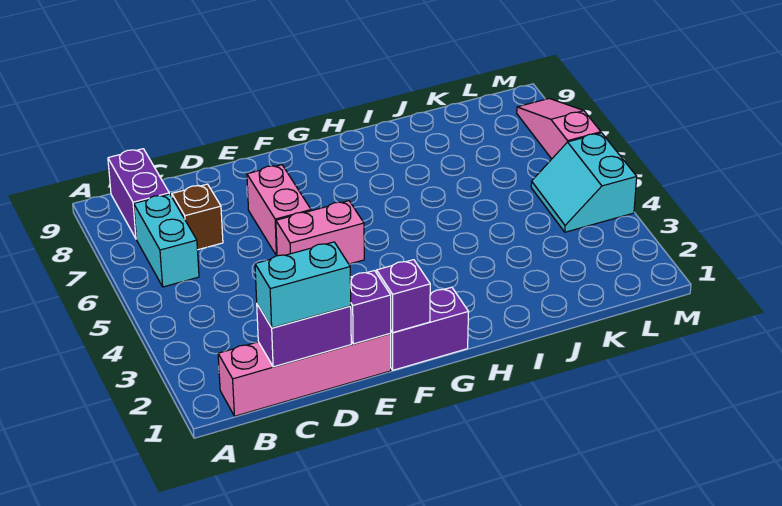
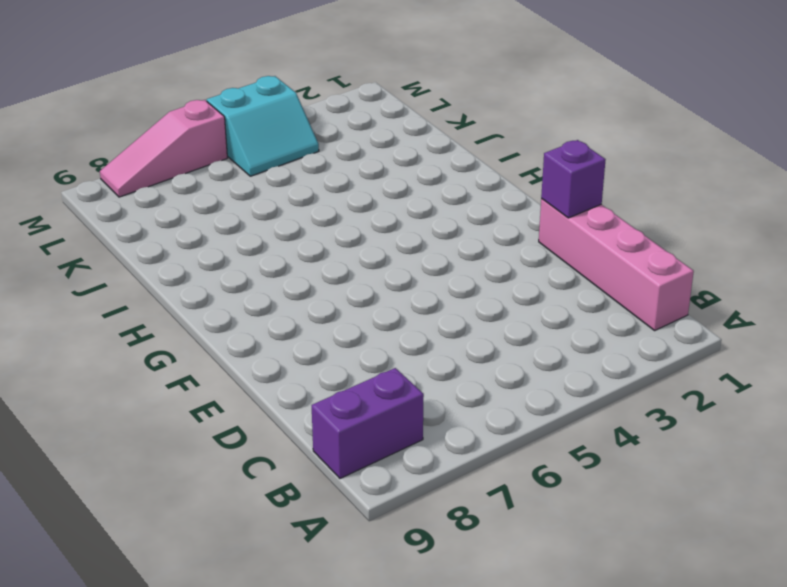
none -> cyan brick B6:B7 level 1
none -> brown brick C7 level 1
none -> pink brick E5:F5 level 1

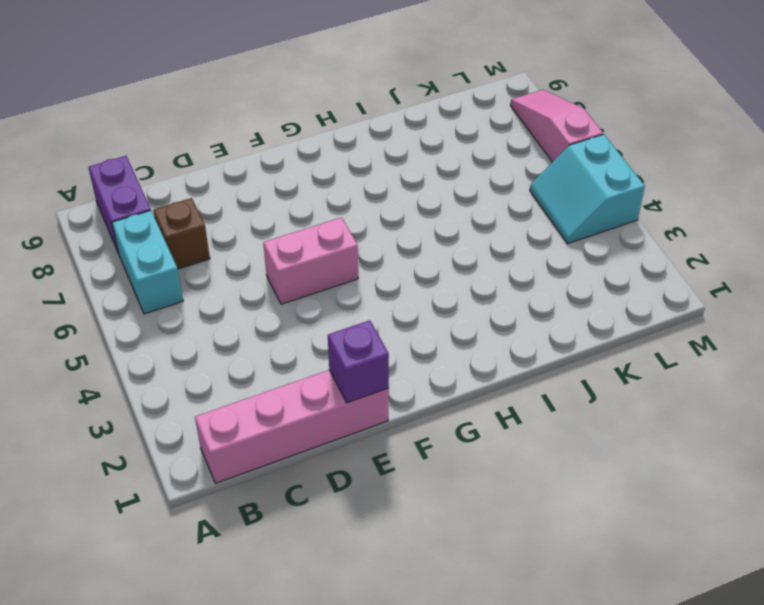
none -> pink brick E6:E7 level 1
none -> purple brick F1:G1 level 1
none -> purple brick C1:D1 level 2

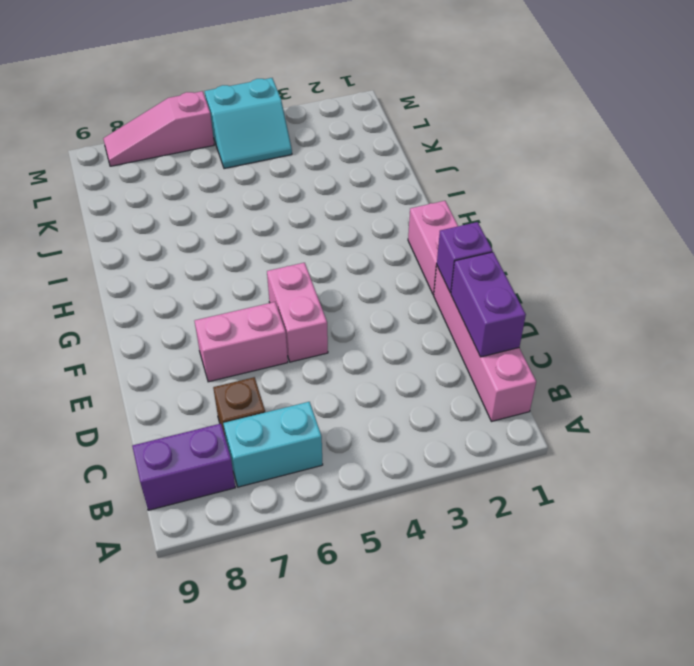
pink brick F1:G1 level 1 -> purple brick F1:G1 level 1
none -> purple brick F1 level 2
none -> cyan brick C1:D1 level 3

